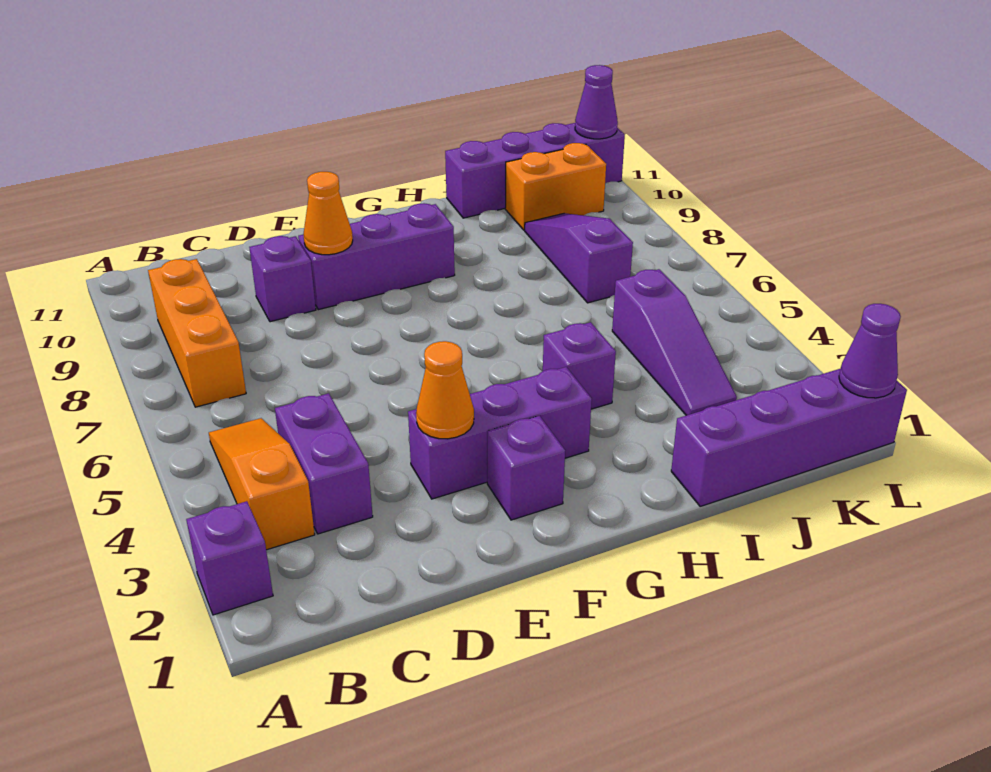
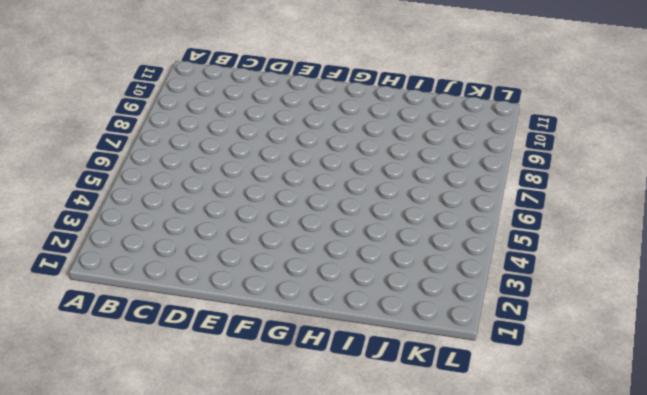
none -> purple brick A2 level 1
none -> orange slope B3:B5 level 1 top 3
none -> orange brick B7:B9 level 1

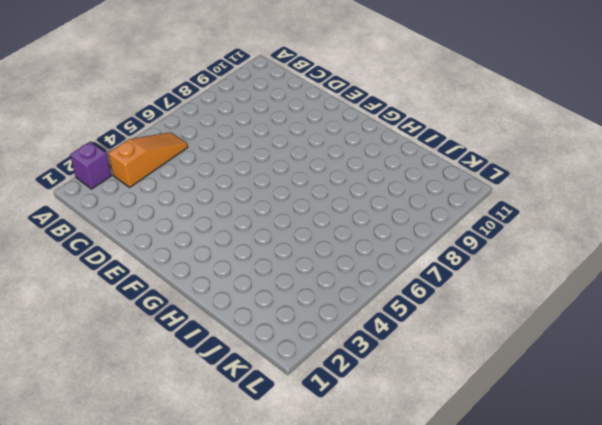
none -> orange brick B7:B9 level 1
none -> purple brick C3:C4 level 1
none -> purple brick D9 level 1

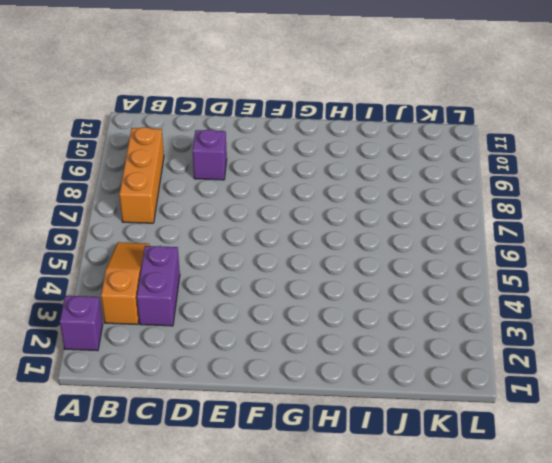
none -> purple brick E3:G3 level 1
none -> purple brick E9:G9 level 1
none -> purple brick F2 level 1

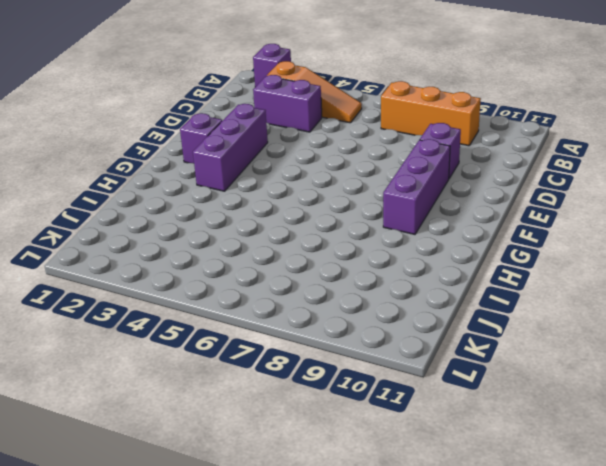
none -> purple brick H4 level 1
none -> purple brick I1:L1 level 1
none -> purple brick I11:L11 level 1

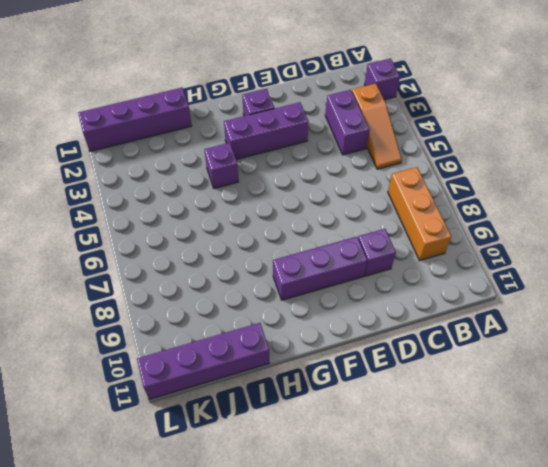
none -> purple slope J3:J5 level 1 top 5
none -> purple slope J7:J9 level 1 top 7
none -> orange brick J10:K10 level 1

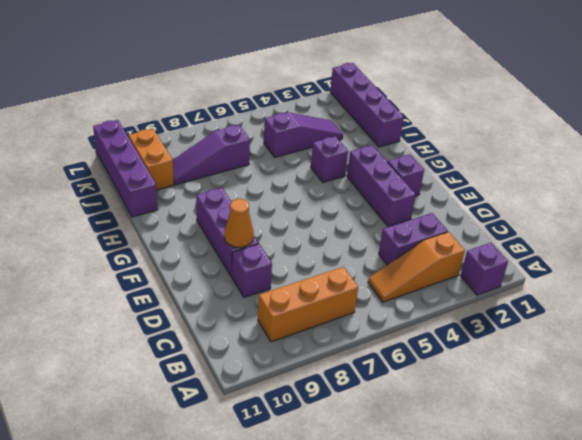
none -> orange cone E3 level 2
none -> purple cone L1 level 2
none -> purple cone L11 level 2

